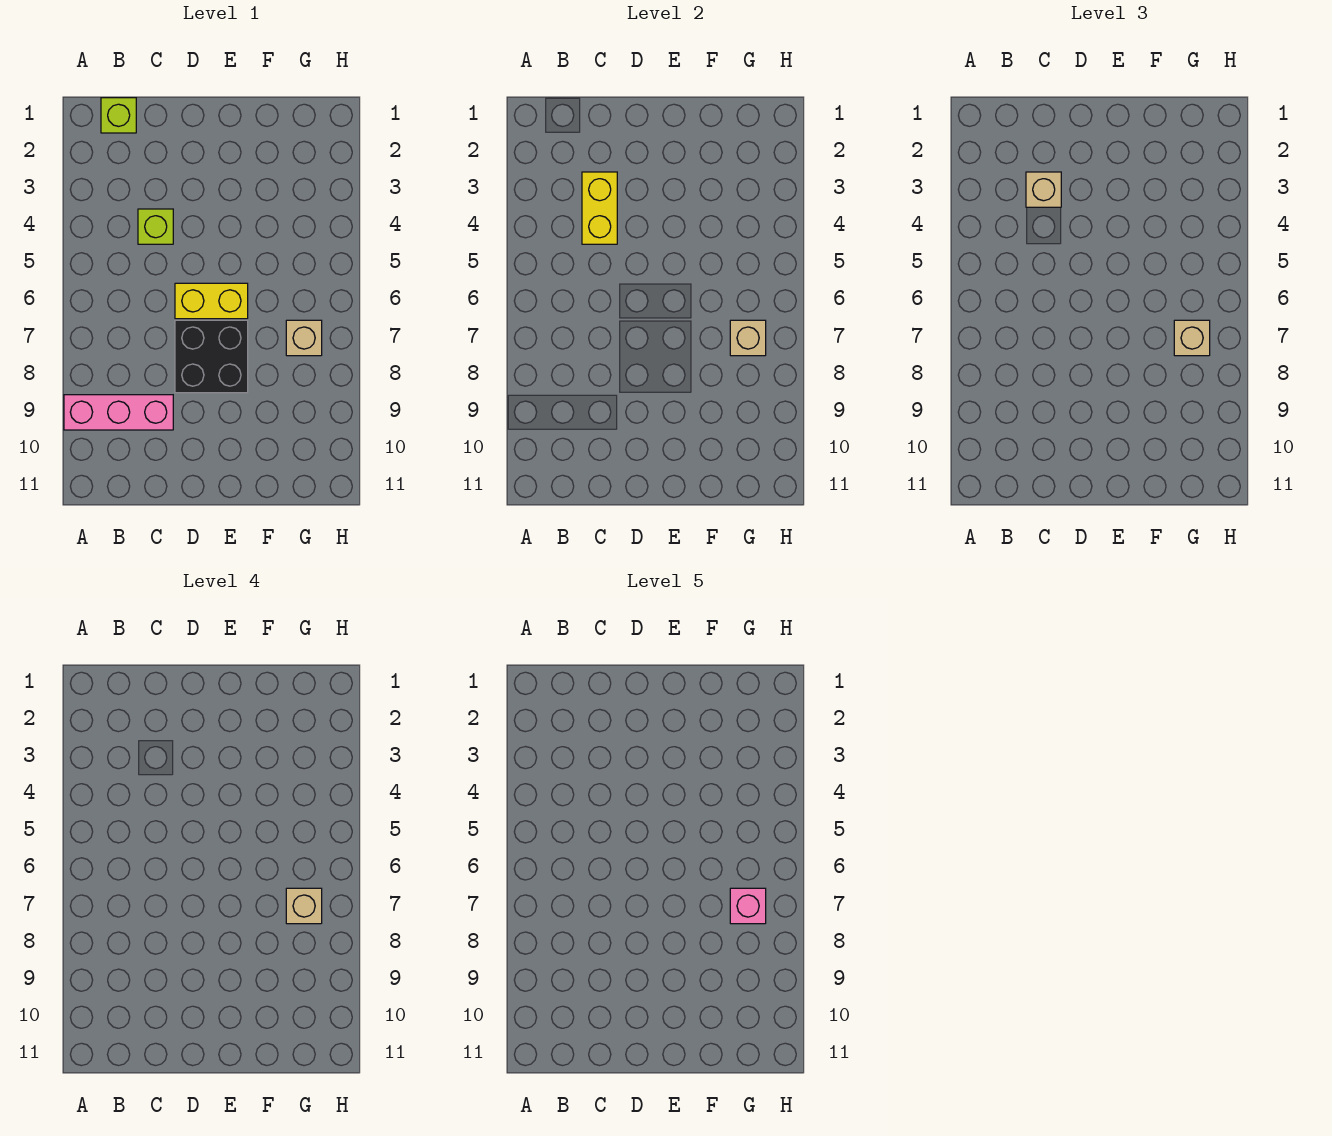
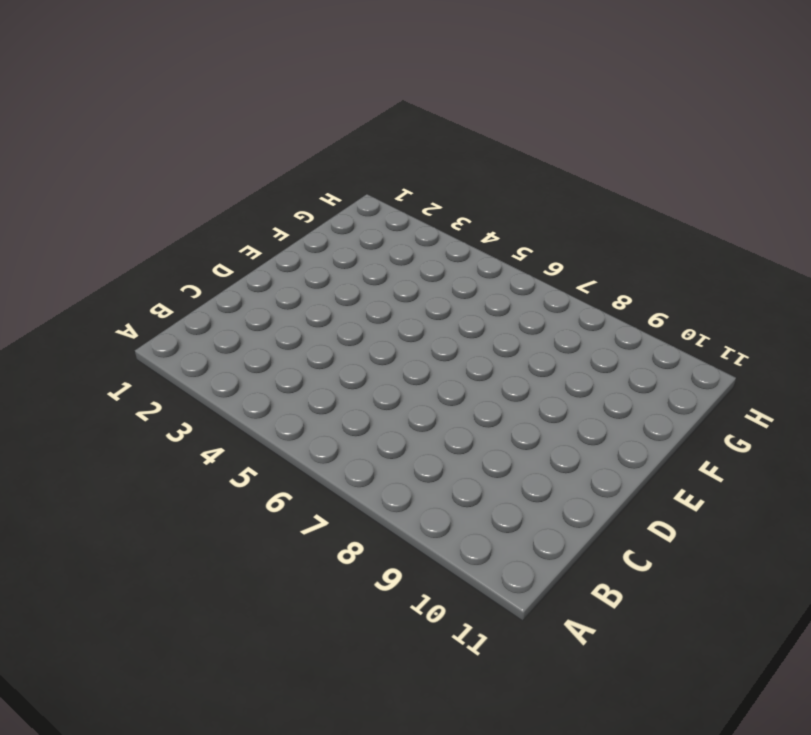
none -> pink brick A9:C9 level 1
none -> lime brick B1 level 1
none -> lime brick C4 level 1

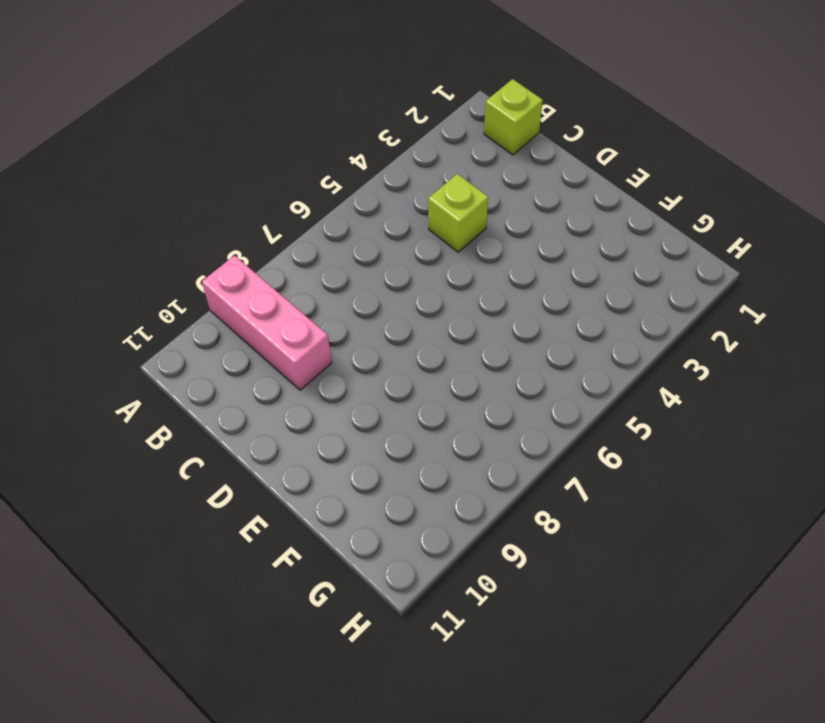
none -> yellow brick D6:E6 level 1
none -> black brick D7:E8 level 1
none -> tan brick G7 level 1

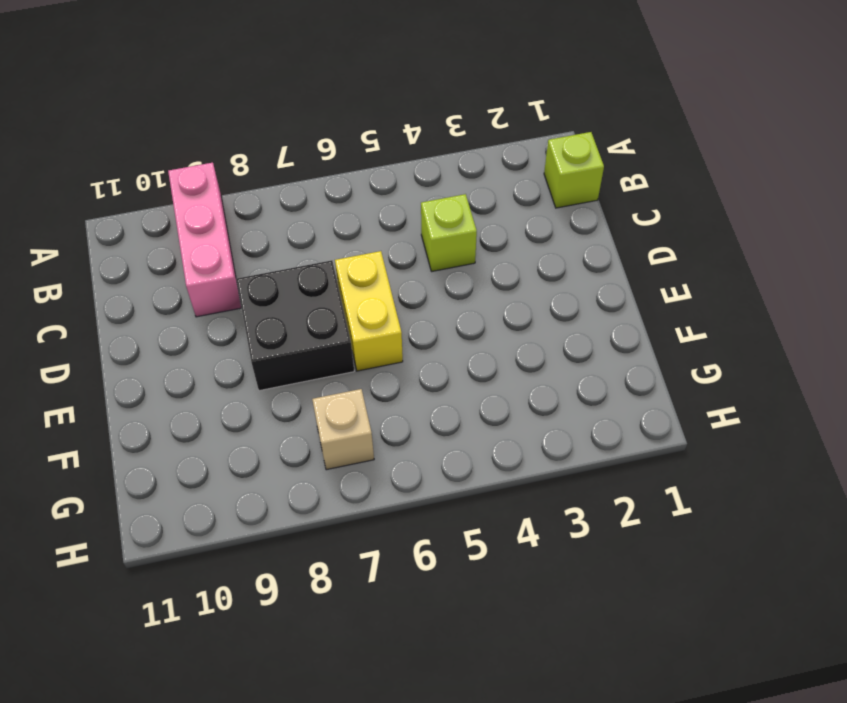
none -> yellow brick C3:C4 level 2
none -> tan brick G7 level 2
none -> tan brick C3 level 3

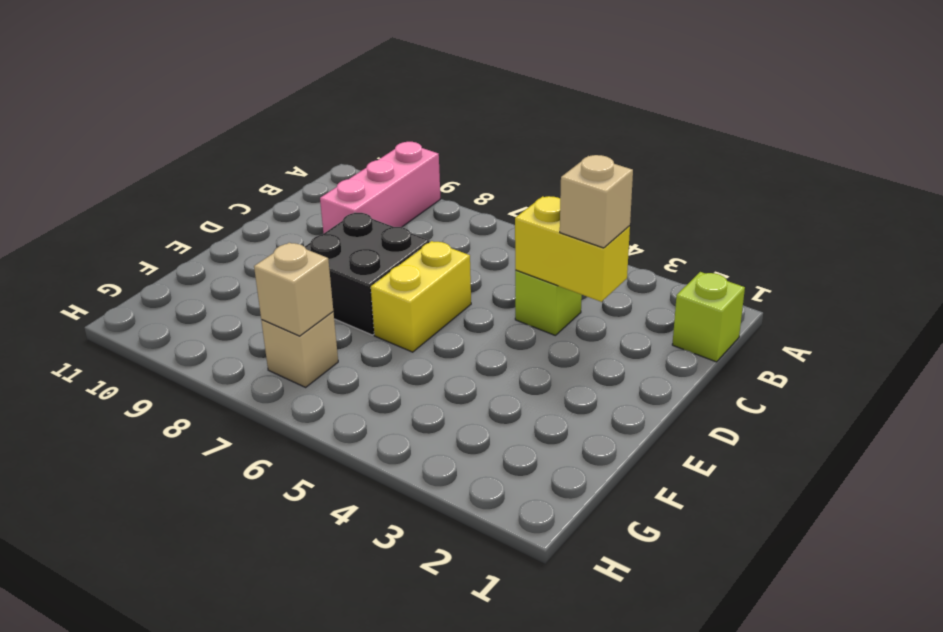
none -> tan brick G7 level 3
none -> tan brick G7 level 4
none -> pink brick G7 level 5

